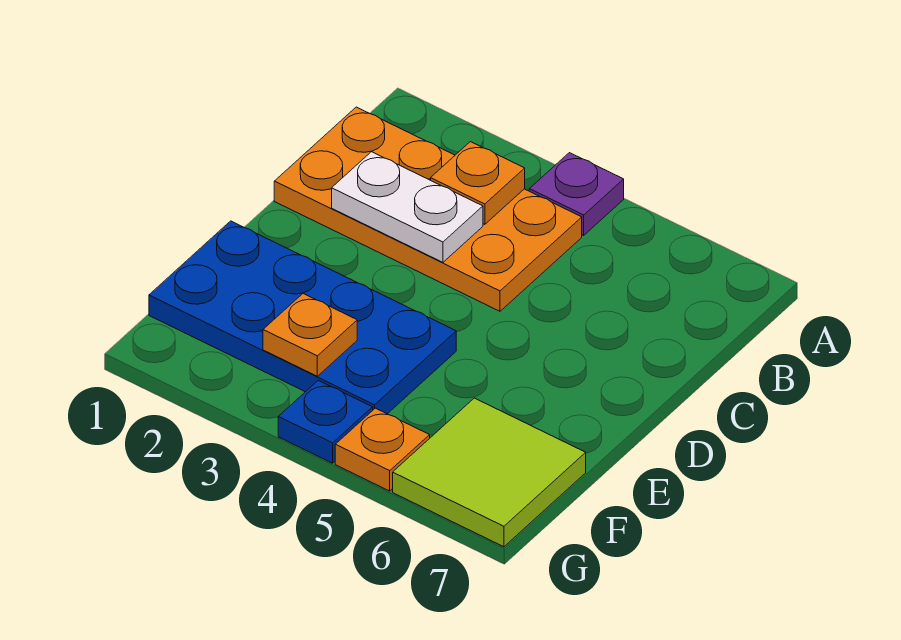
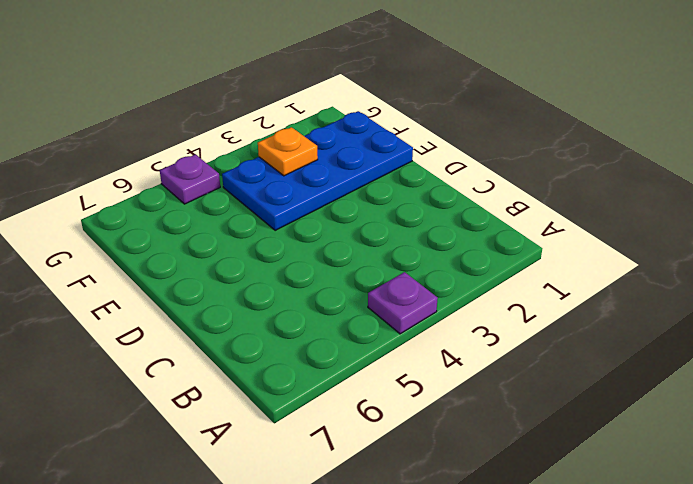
purple plate G5 level 1 -> orange plate G5 level 1
none -> orange plate B1:C4 level 1
none -> lime tile F6:G7 level 1

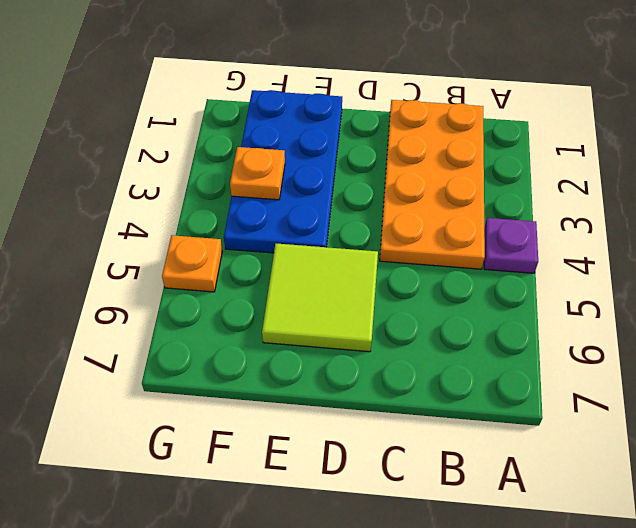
lime tile D5:E6 level 1 -> lime tile F6:G7 level 1
none -> blue plate G4 level 1
none -> orange plate B3 level 2

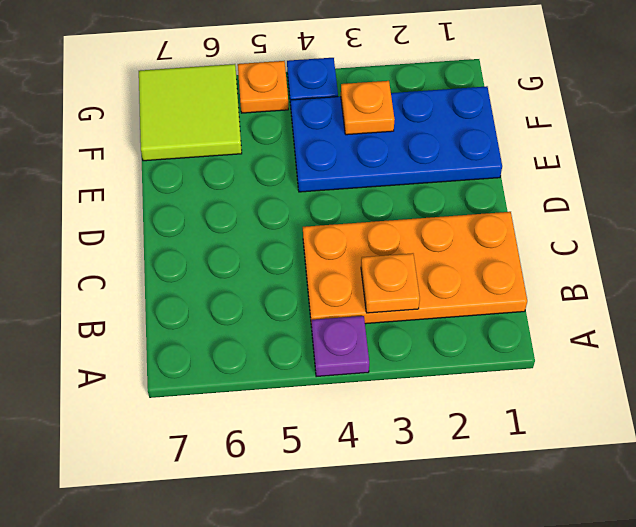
none -> white plate C2:C3 level 2

